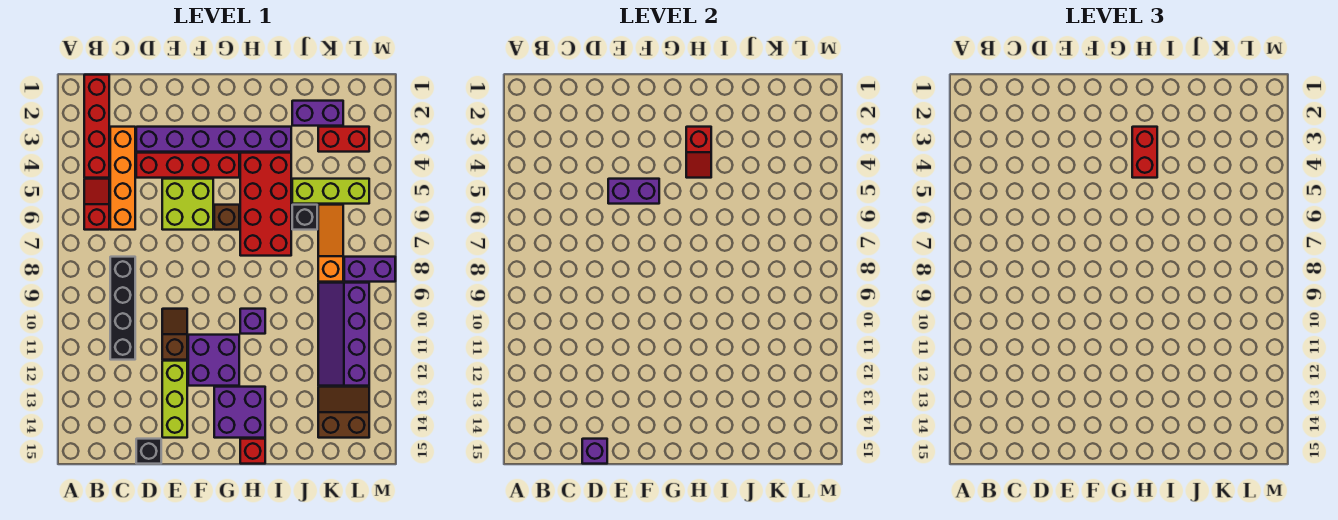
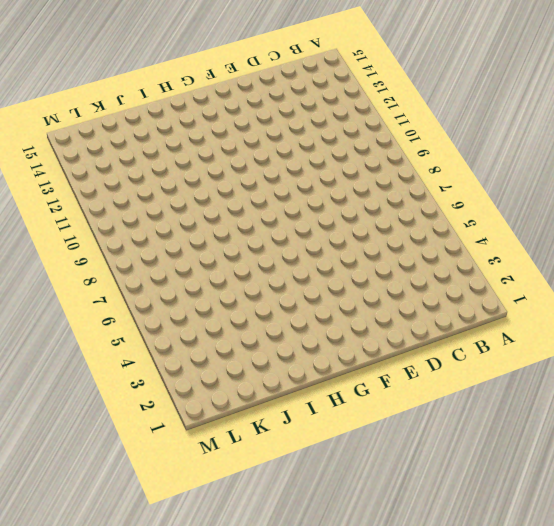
none -> red brick B1:B4 level 1
none -> red slope B5:B6 level 1 top 6
none -> orange brick C3:C6 level 1

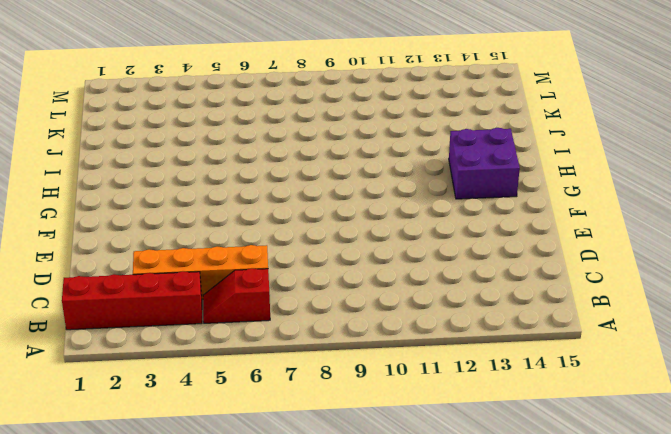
none -> black brick C8:C11 level 1
none -> purple brick D3:I3 level 1
none -> red brick D4:G4 level 1

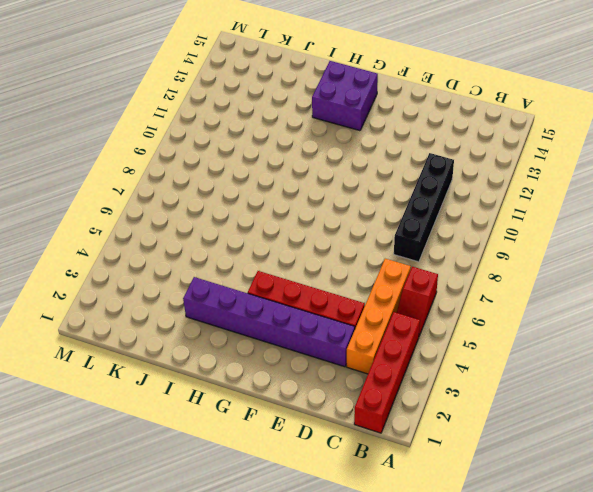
none -> black brick D15 level 1
none -> lime brick E5:F6 level 1
none -> brown slope E10:E11 level 1 top 11

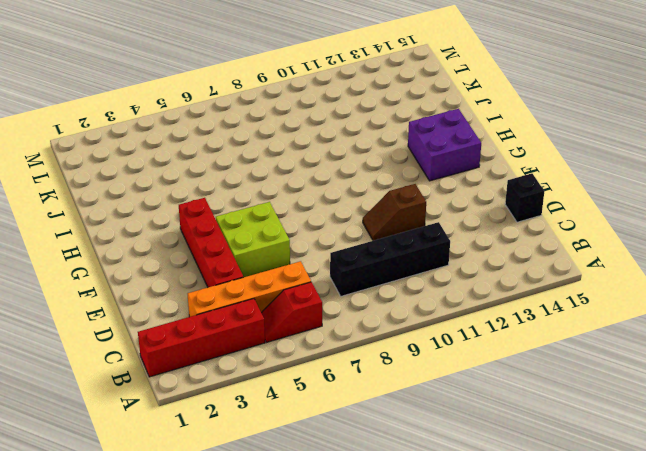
none -> purple brick D3:I3 level 1
none -> lime brick E12:E14 level 1
none -> purple brick F11:G12 level 1

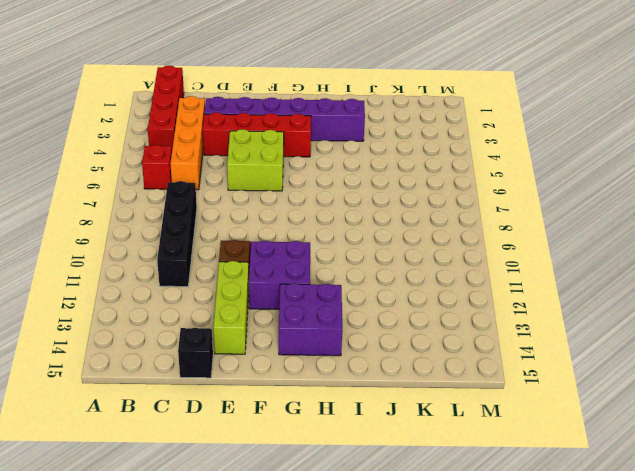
none -> brown brick G6 level 1
none -> red brick H4:I7 level 1
none -> purple brick H10 level 1

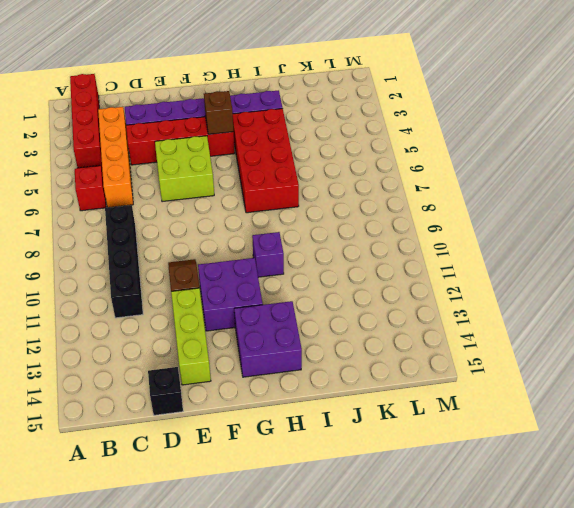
brown brick G4 level 2 -> brown brick G6 level 1
none -> red brick H15 level 1
none -> purple brick J2:K2 level 1
none -> lime brick J5:L5 level 1

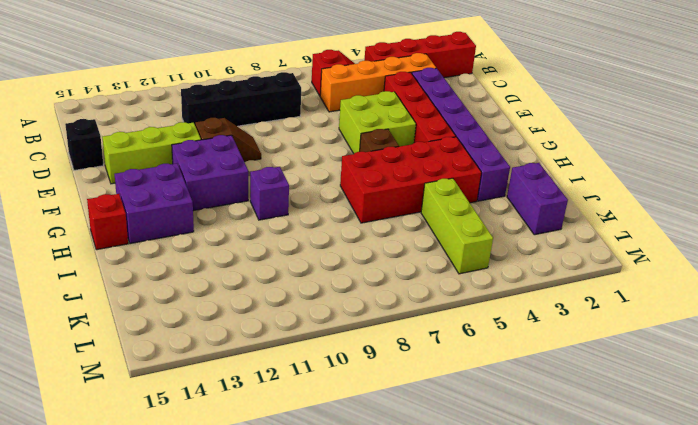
none -> black brick J6 level 1
none -> red brick K3:L3 level 1
none -> orange slope K6:K8 level 1 top 8

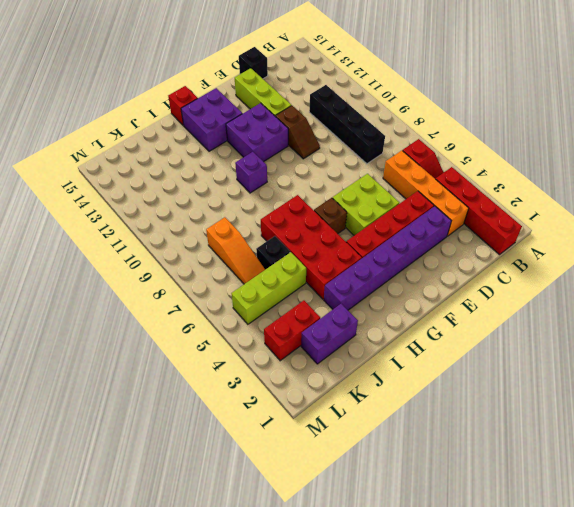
none -> purple slope K9:L12 level 1 top L
none -> brown slope K13:L14 level 1 top 14
none -> purple brick L8:M8 level 1

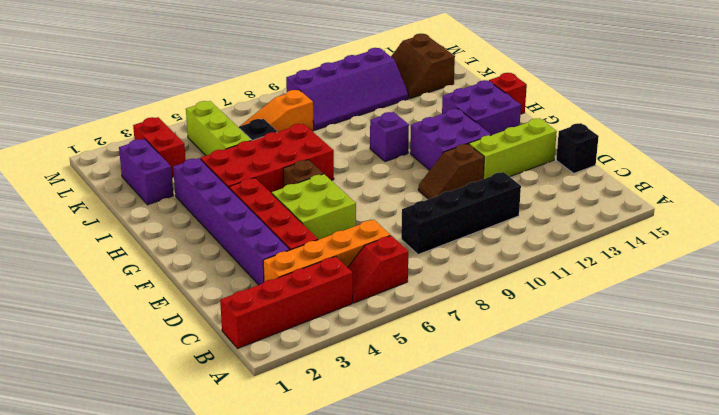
none -> purple brick L8:M8 level 1
none -> purple brick D15 level 2
none -> purple brick E5:F5 level 2

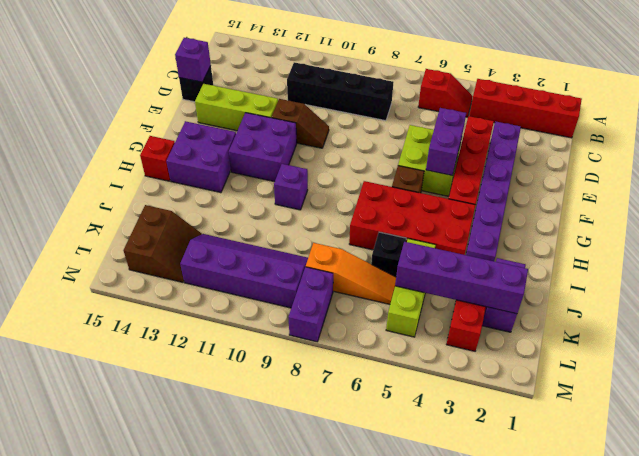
purple brick K2:K5 level 2 -> none
none -> orange brick C3:C6 level 1
none -> red slope H3:H4 level 2 top 3
none -> red brick H3:H4 level 3

